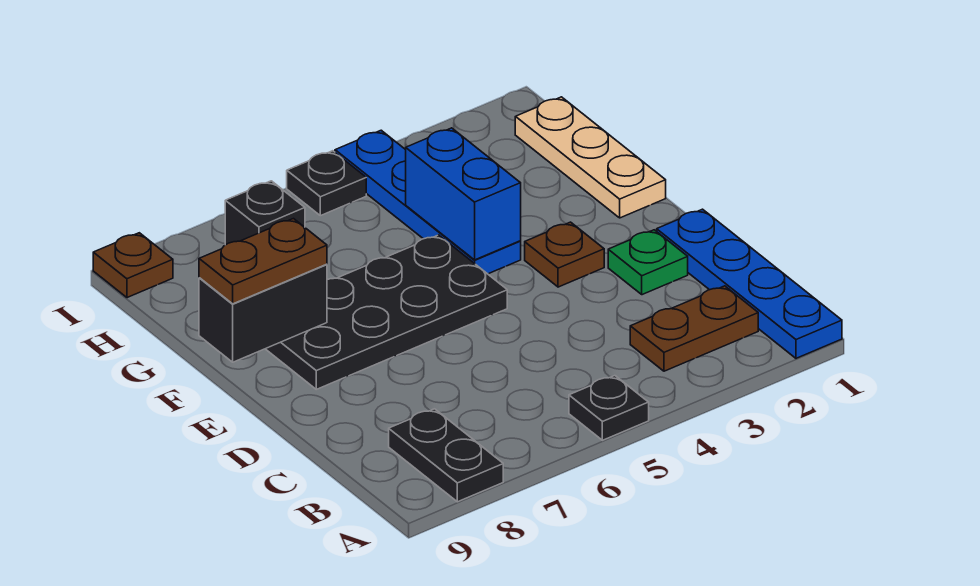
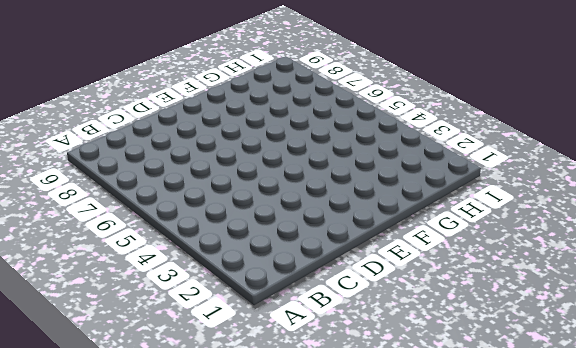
none -> blue plate A1:D1 level 1
none -> black plate A5 level 1
none -> black plate A8:B8 level 1

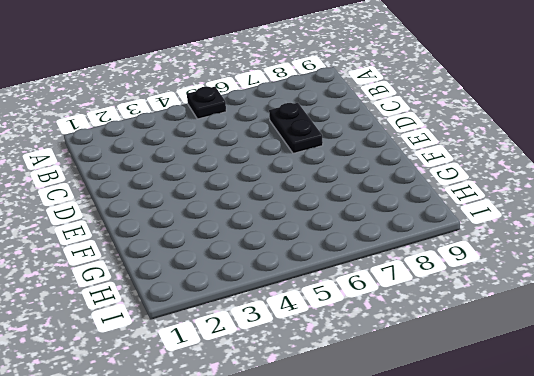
black plate C7:D7 level 1 -> black plate A8:B8 level 1
none -> blue plate A1:D1 level 1
none -> brown plate B2:B3 level 1
none -> green plate D2 level 1

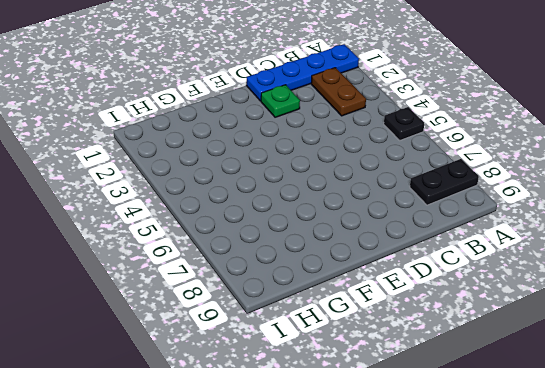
none -> brown plate E3 level 1
none -> black plate E5:F8 level 1
none -> tan plate F1:H1 level 1

